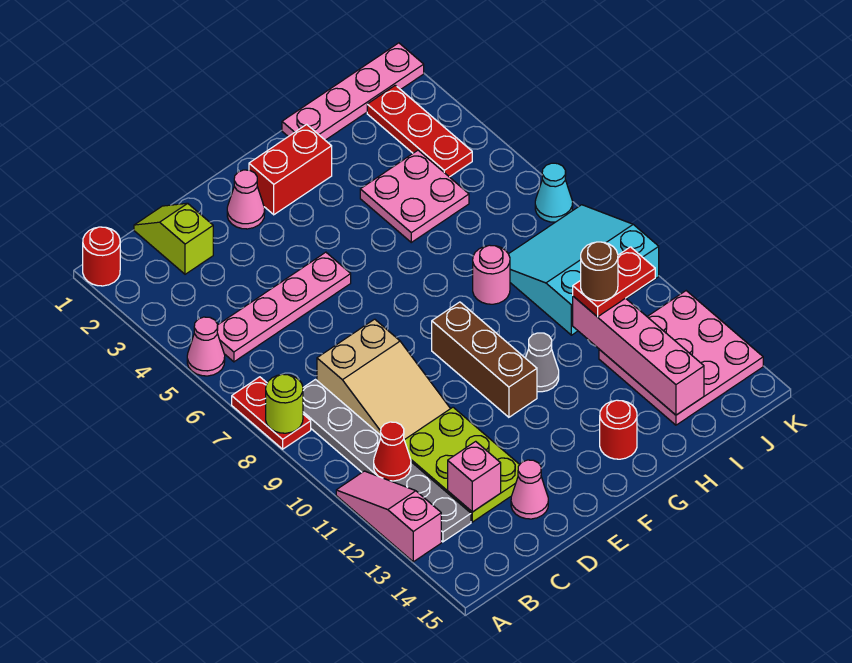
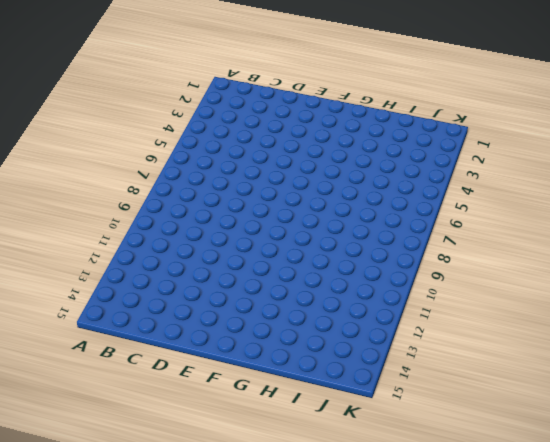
none -> red round brick A1 level 1
none -> pink cone A5 level 1
none -> red plate A7:A8 level 1

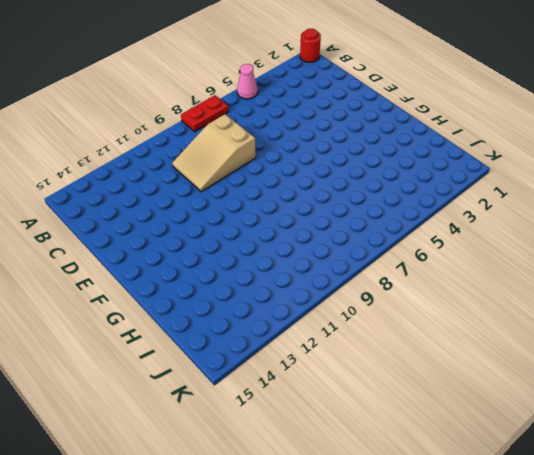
none -> pink slope A11:A13 level 1 top 13
none -> pink plate B5:E5 level 1
none -> grey plate B8:B13 level 1

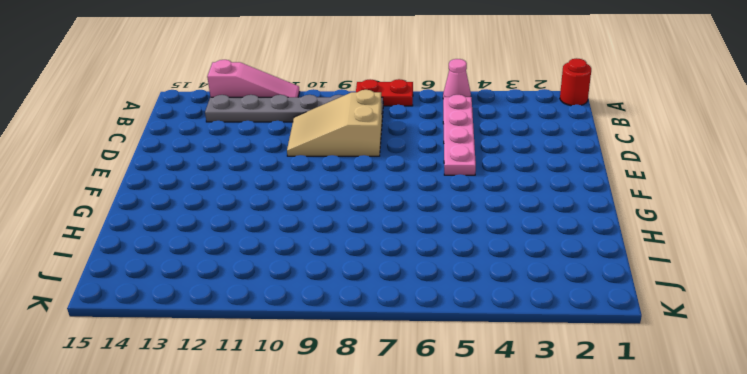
none -> lime slope C1:C2 level 1 top 2
none -> lime plate C11:D13 level 1
none -> pink cone D14 level 1

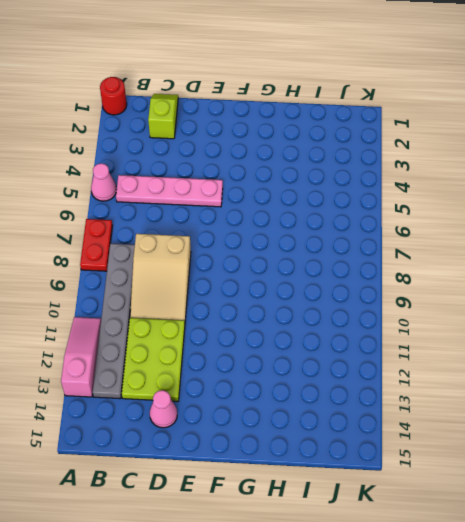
none -> pink cone E2 level 1
none -> red brick F2:G2 level 1
none -> brown brick F9:F11 level 1

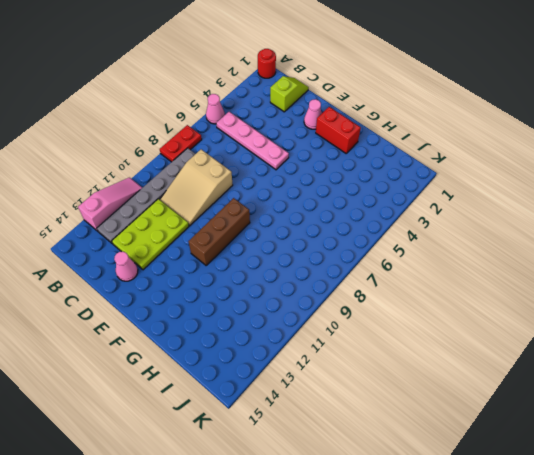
none -> grey cone G11 level 1
none -> red round brick G14 level 1
none -> pink plate H1:K1 level 1

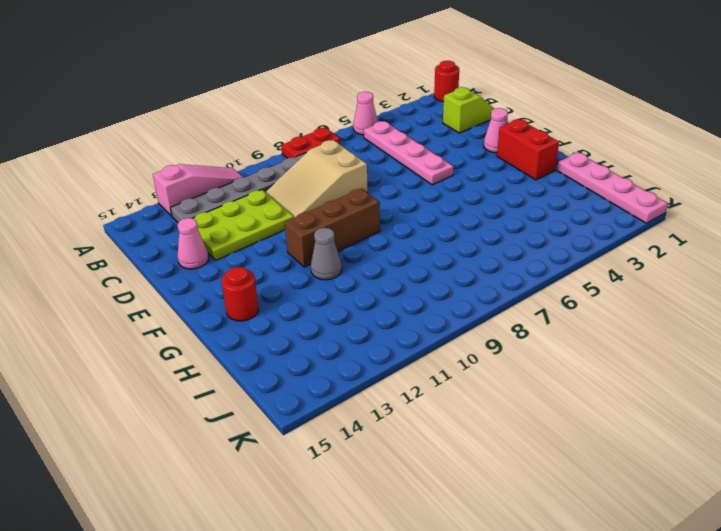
none -> pink plate H4:I5 level 1
none -> pink round brick H8 level 1
none -> cyan slope I8:K10 level 1 top 10

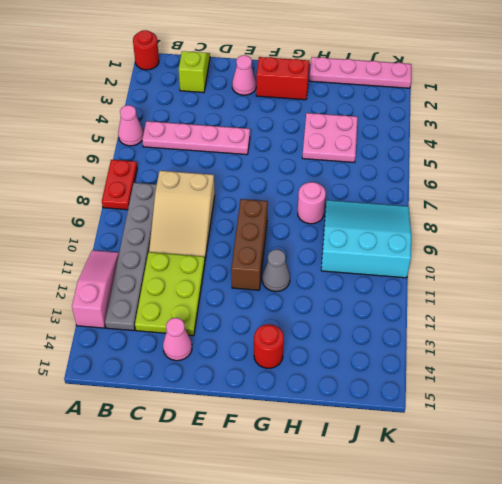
none -> pink plate I12:K14 level 1
none -> red plate J2:J4 level 1
none -> cyan cone K7 level 1

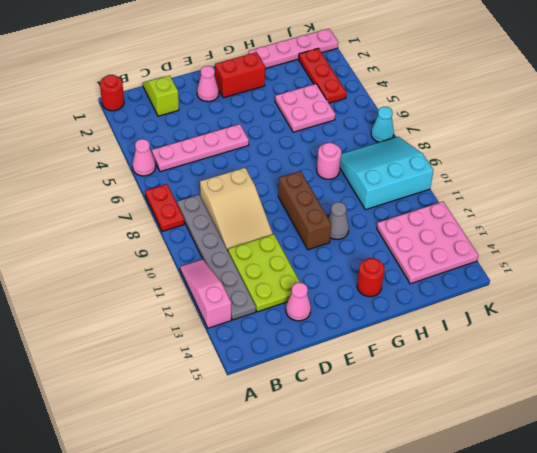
none -> lime round brick A8 level 2
none -> red cone B11 level 2
none -> pink brick C13 level 2

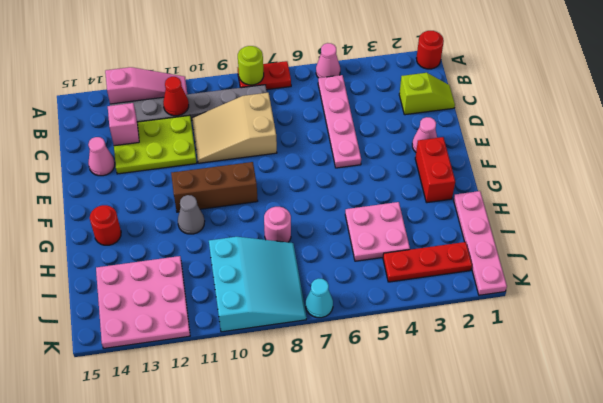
none -> pink brick I11:I14 level 2
none -> red plate I11:J11 level 3
none -> brown round brick I11 level 4

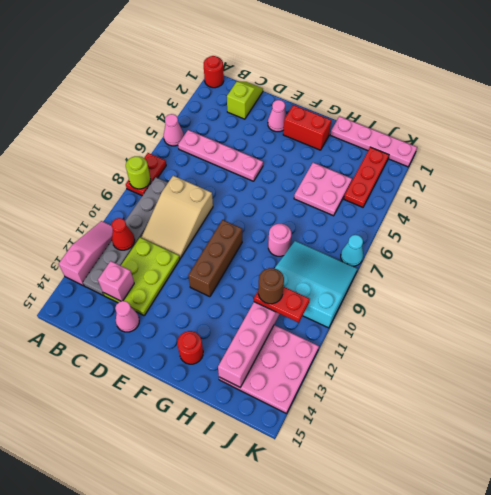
none -> grey cone G11 level 1

